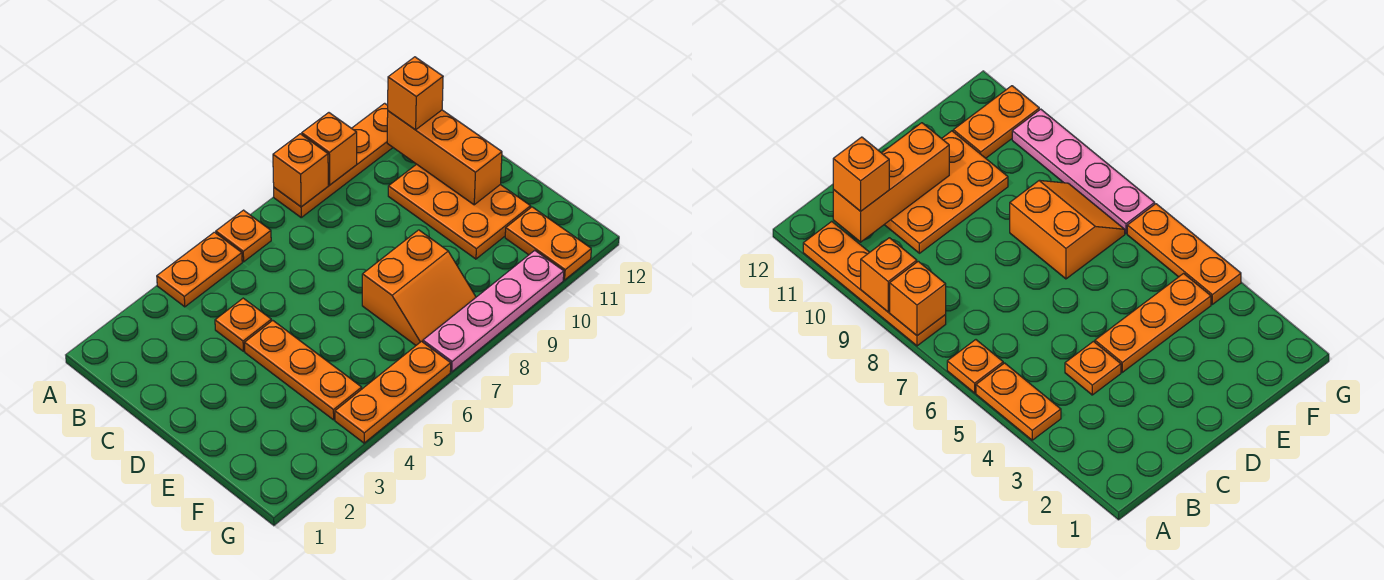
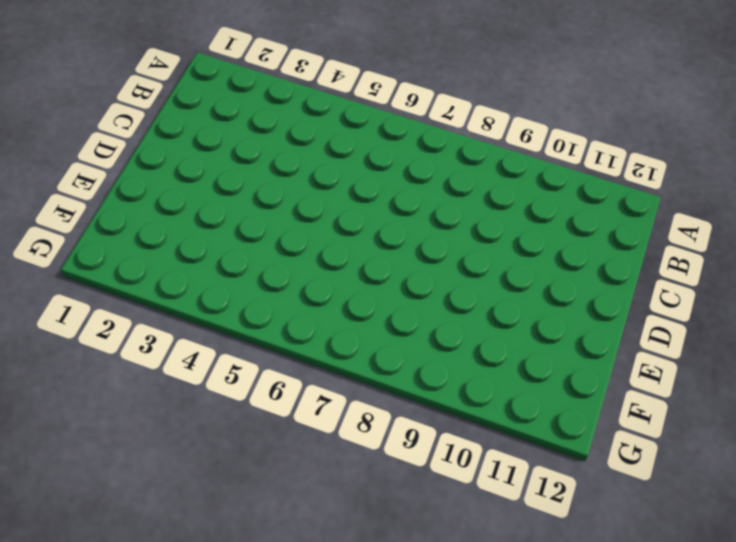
none -> orange plate A4:A5 level 1
none -> orange plate A6 level 1
none -> orange plate A8:A11 level 1

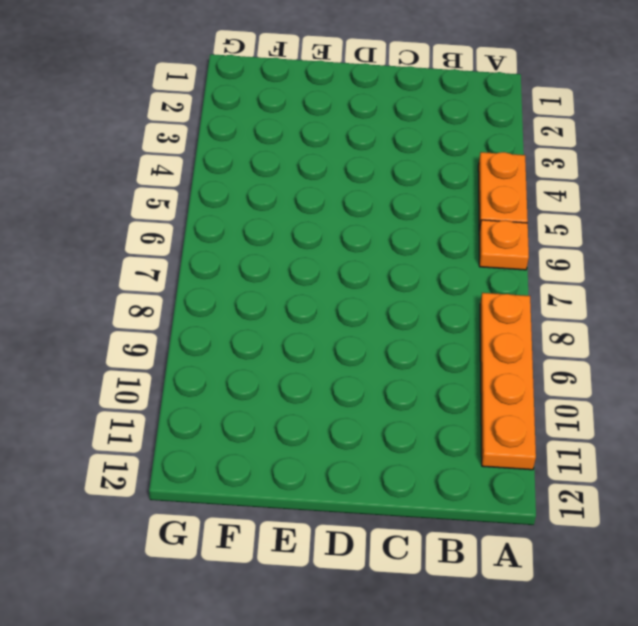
none -> orange plate C4 level 1
none -> orange plate C10:E11 level 1
none -> orange plate D4:F4 level 1

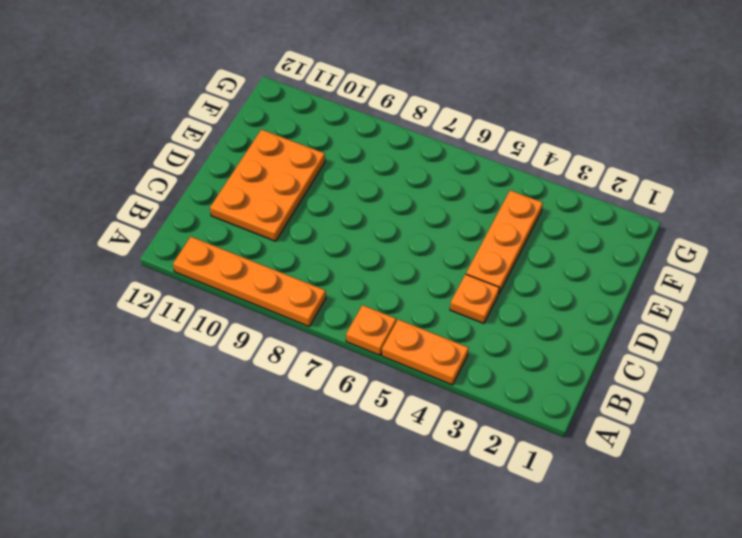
none -> orange slope E7:F8 level 1 top E
none -> orange plate F11:G11 level 1
none -> orange plate G4:G6 level 1

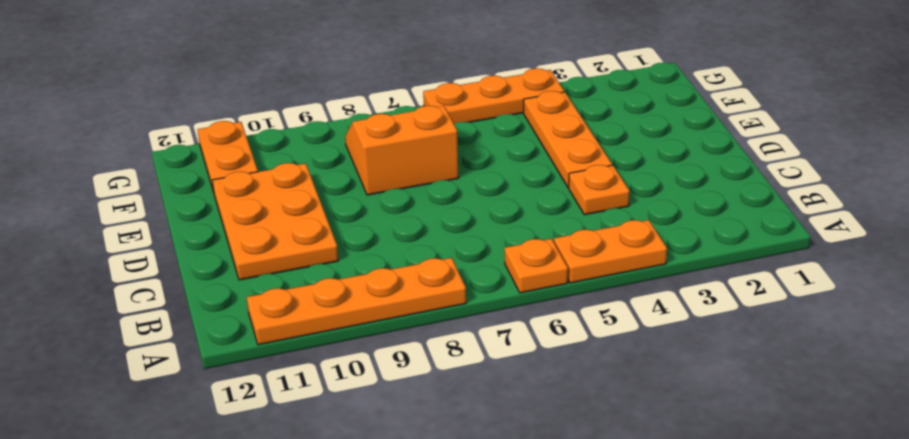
none -> pink plate G7:G10 level 1
none -> orange brick A8 level 2
none -> orange brick A9 level 2

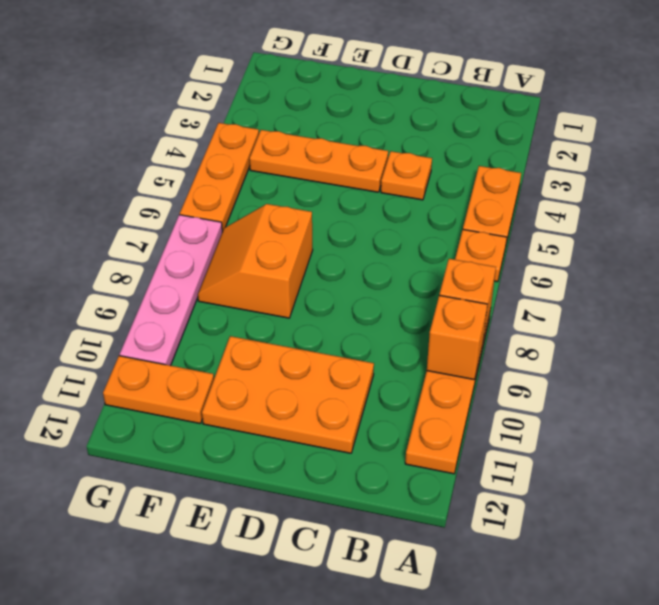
none -> orange brick B11:D11 level 2
none -> orange brick B11 level 3

